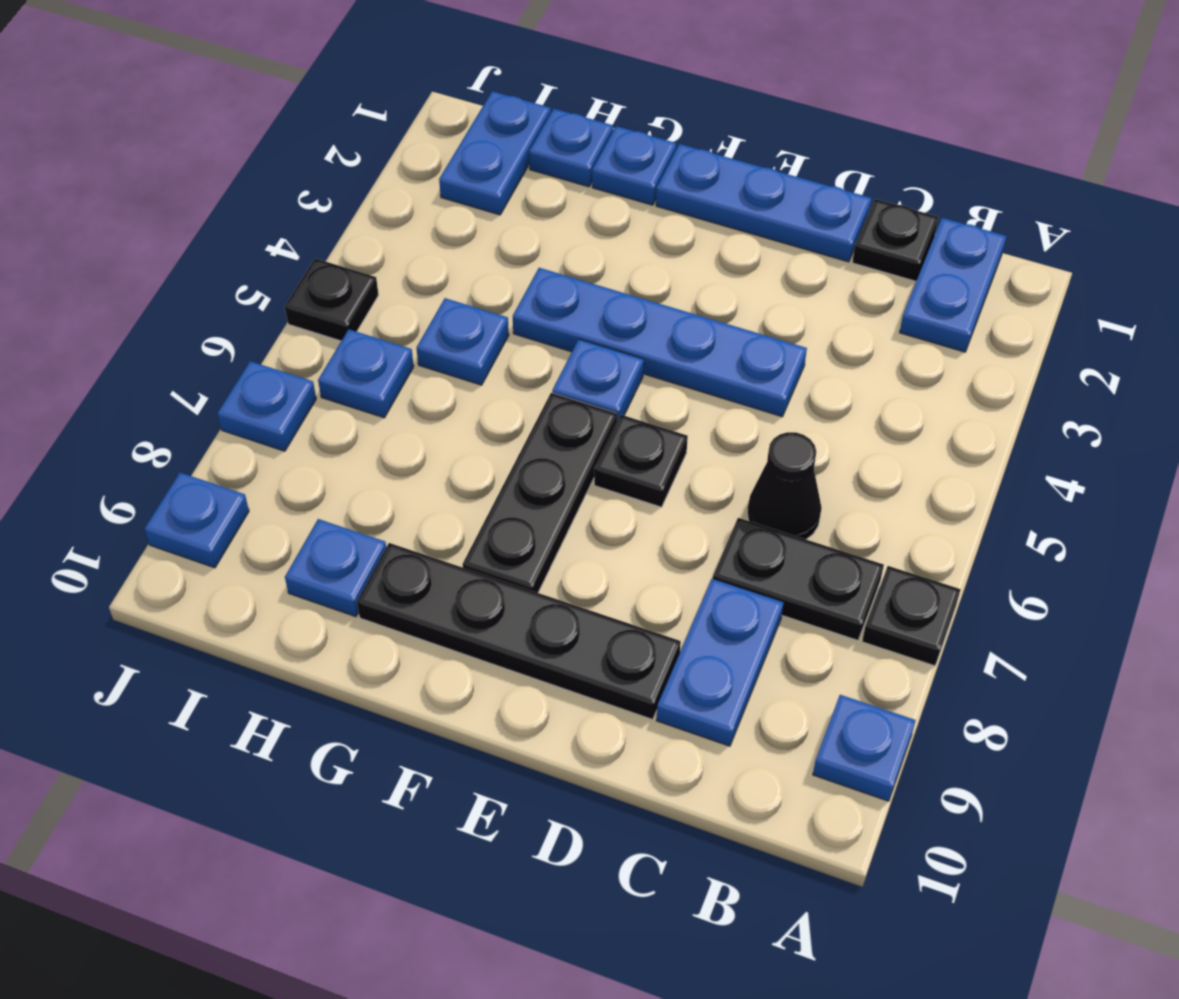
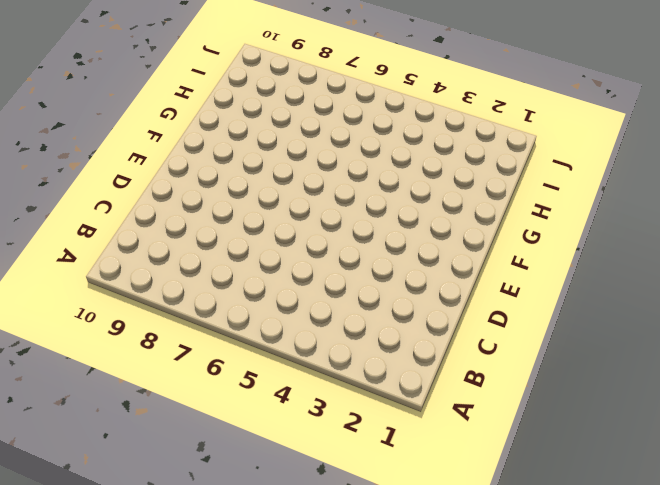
none -> black plate A7 level 1
none -> blue plate A9 level 1
none -> blue plate B1:B2 level 1

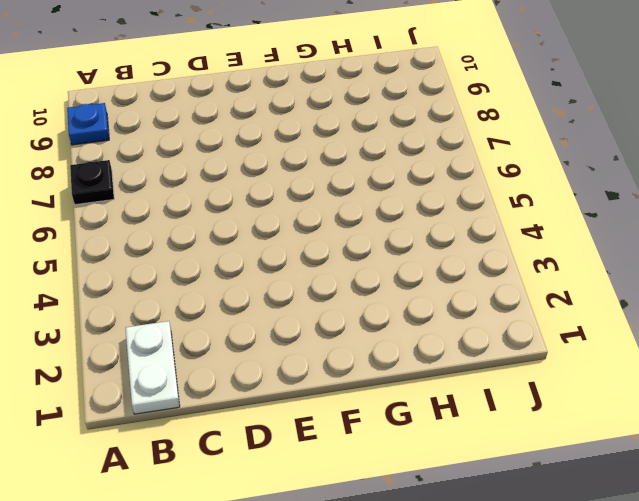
white plate B1:B2 level 1 -> blue plate B1:B2 level 1
none -> black plate B7:C7 level 1
none -> black plate C1 level 1
none -> black cone C6 level 1

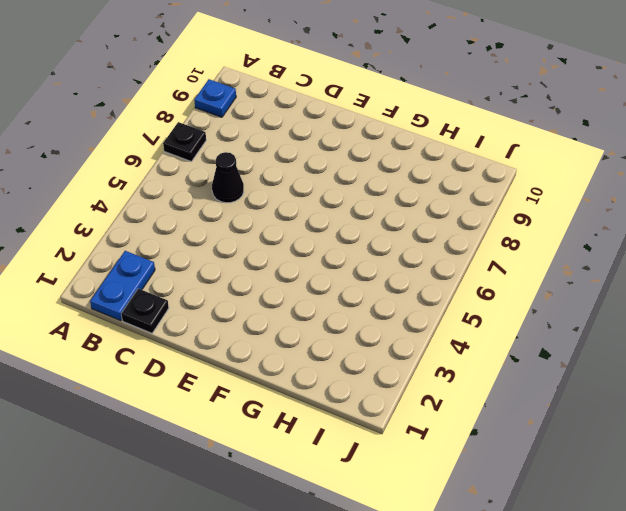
none -> black plate B7:C7 level 1
none -> blue plate C8:C9 level 1
none -> blue plate D1:F1 level 1

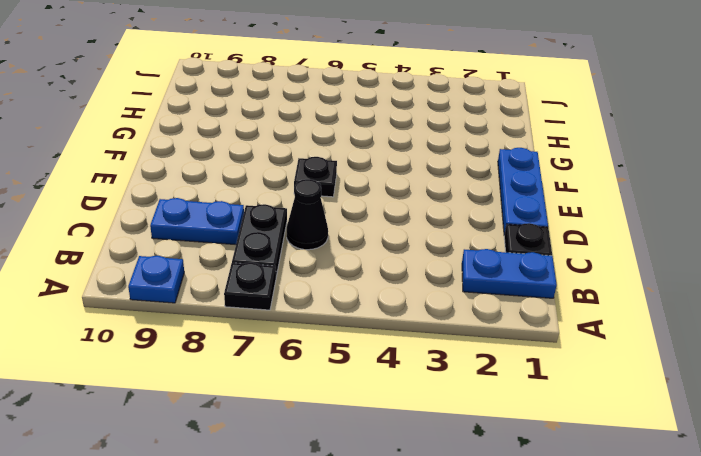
none -> blue plate D4:G4 level 1
none -> black plate D9:G9 level 1
none -> blue plate F5 level 1

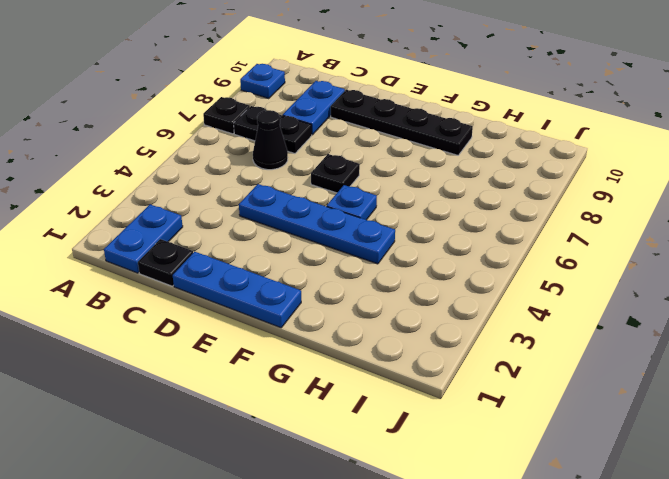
none -> black plate F6:F8 level 1
none -> blue plate G1 level 1
none -> blue plate H1 level 1

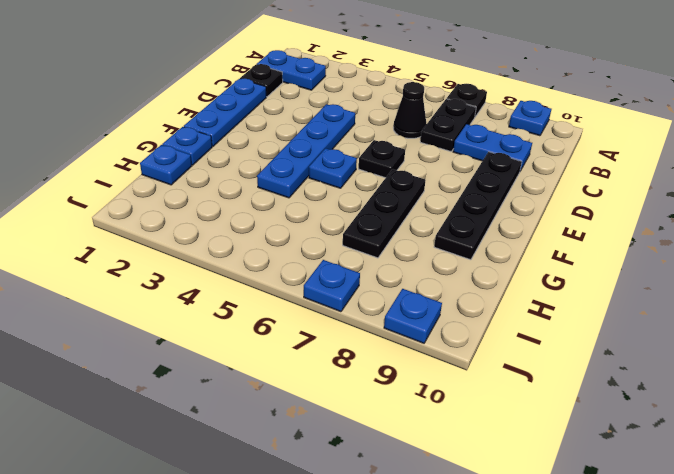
black plate F7:H7 level 1 -> black plate F6:F8 level 1
none -> blue plate H5 level 1
none -> blue plate H9 level 1
none -> blue plate I1:I2 level 1

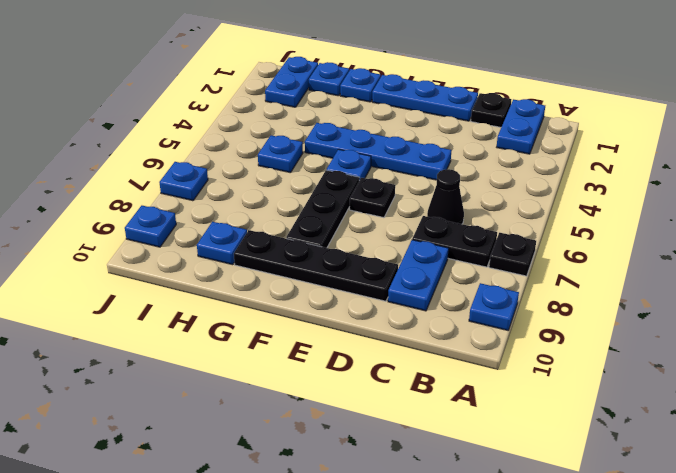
none -> blue plate I6 level 1
none -> black plate J5 level 1

